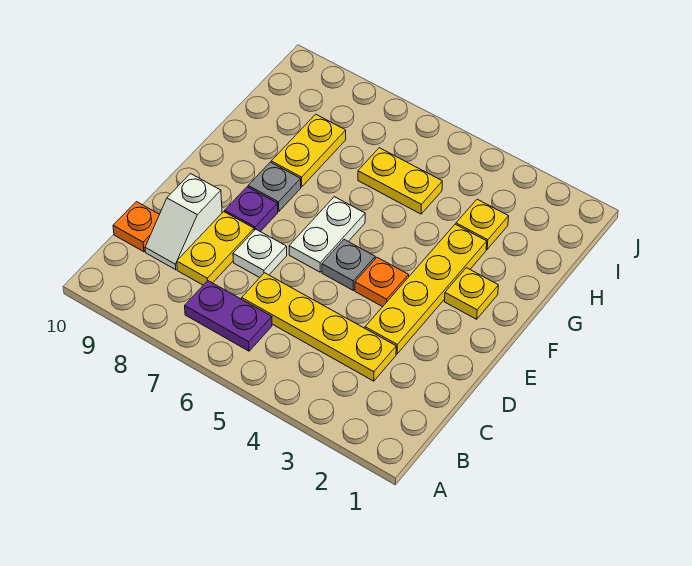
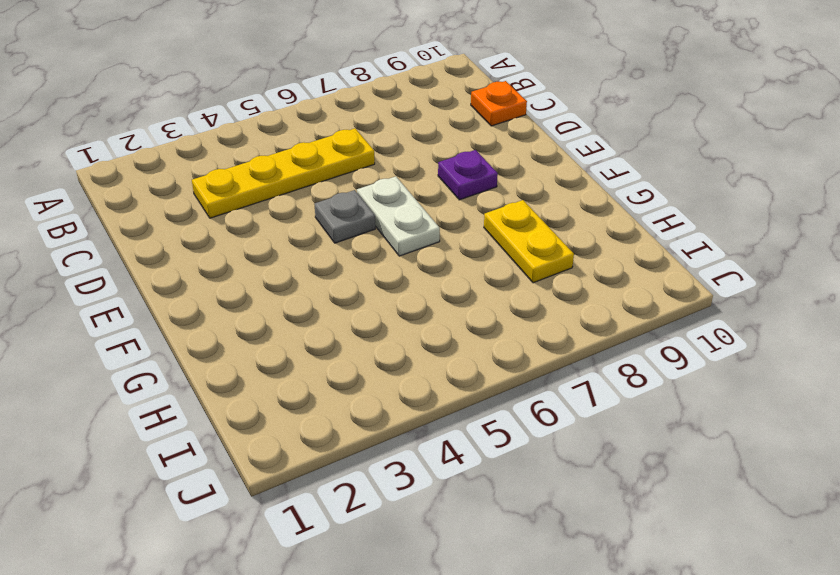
none -> purple plate B6:B7 level 1
none -> yellow plate C8:D8 level 1
none -> white slope C9:D9 level 1 top D

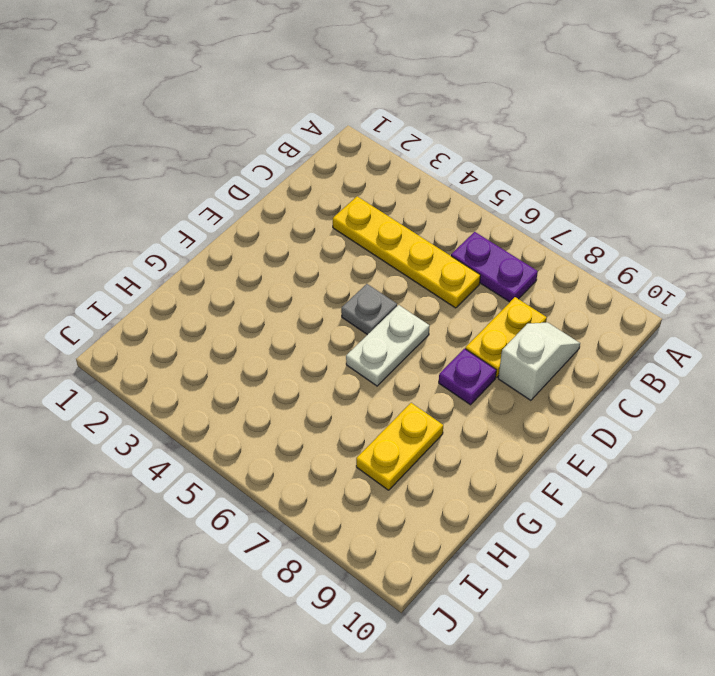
none -> orange plate C10 level 1
none -> yellow plate D3:G3 level 1
none -> white plate D7 level 1

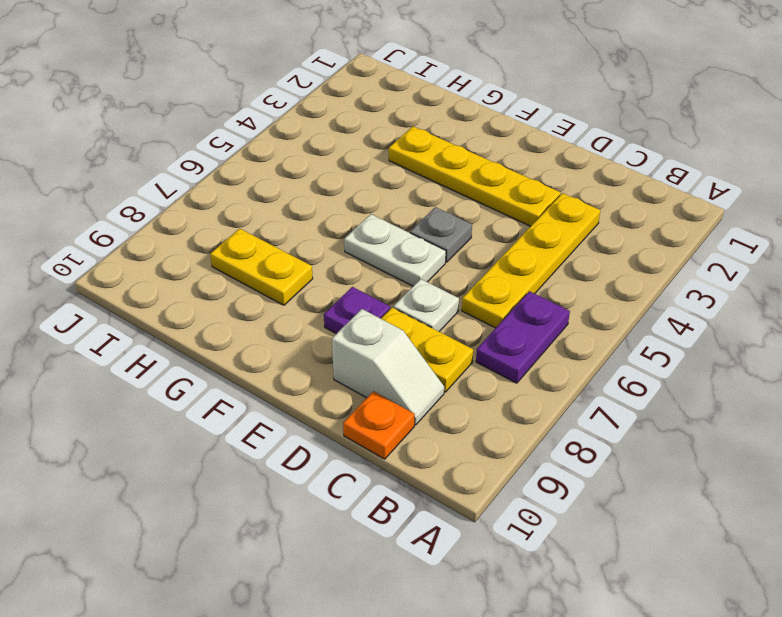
none -> orange plate E4 level 1
none -> yellow plate F2 level 1
none -> grey plate F8 level 1

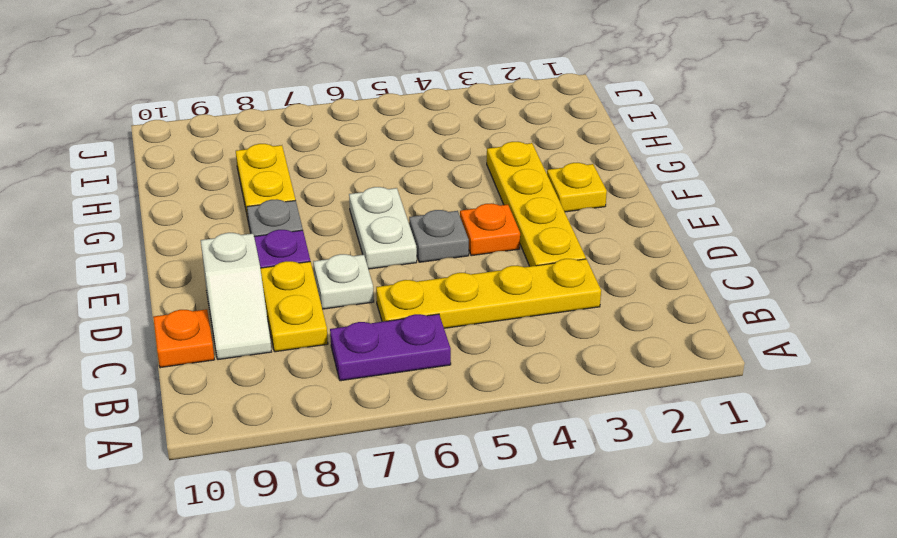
none -> yellow plate H3 level 1
none -> yellow plate H5:H6 level 1

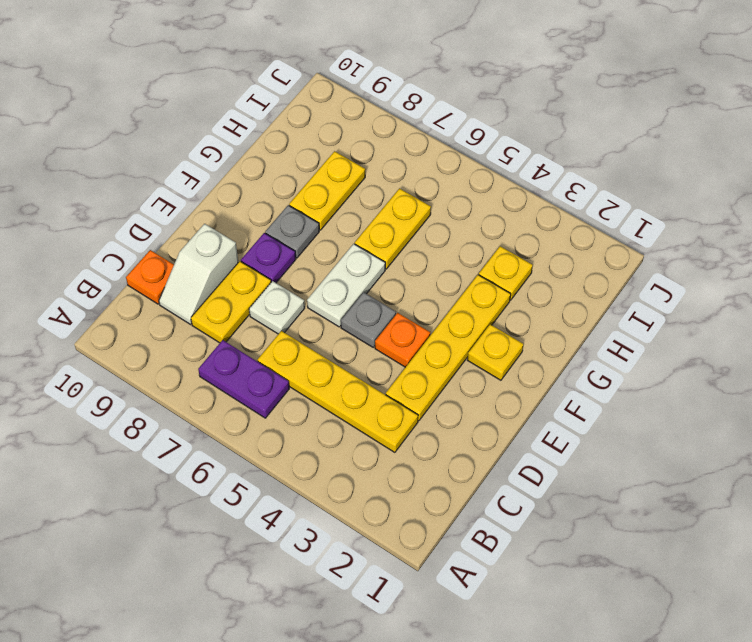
yellow plate G6:H6 level 1 -> yellow plate H5:H6 level 1

